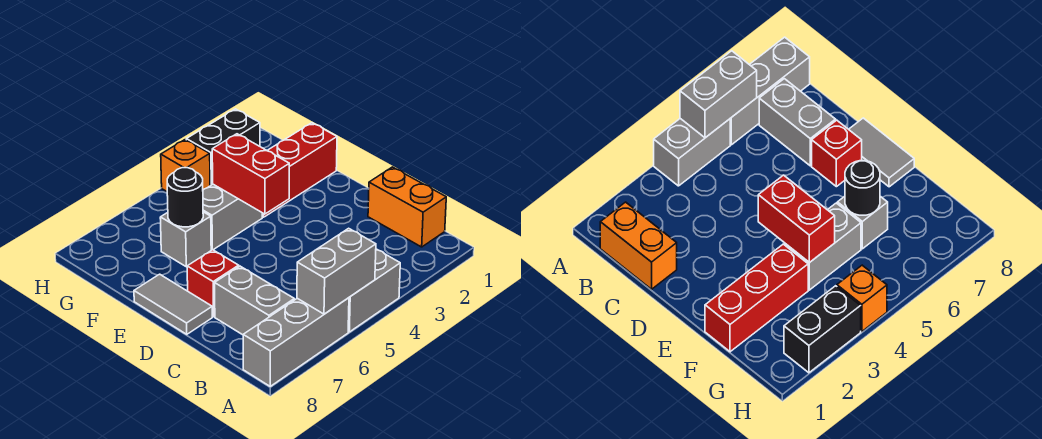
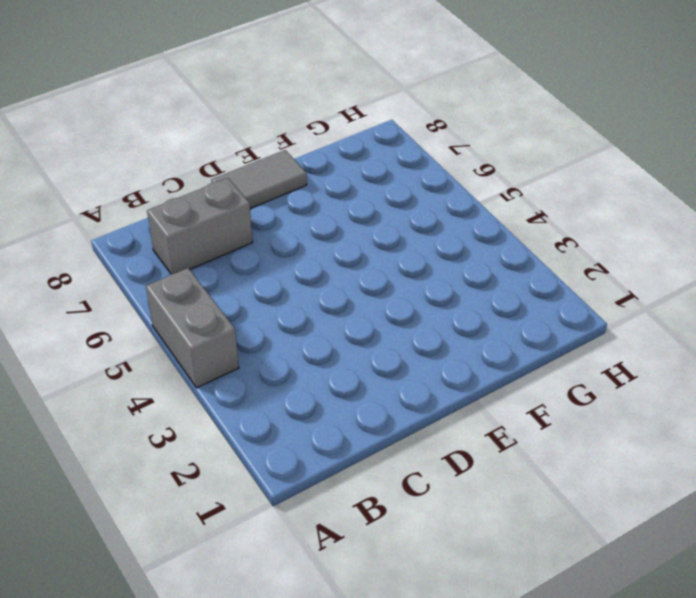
none -> grey brick A6:A8 level 1
none -> orange brick B1:C1 level 1
none -> red brick D7 level 1

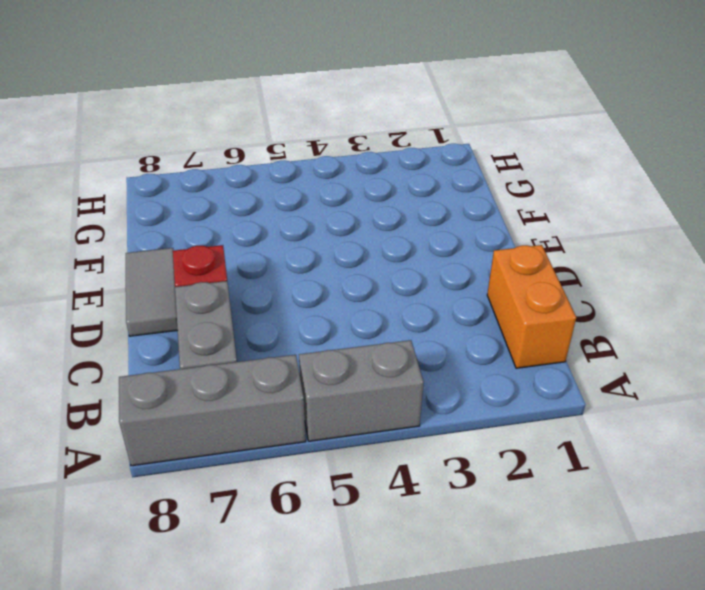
none -> red brick F1:F3 level 1
none -> grey brick F4:F5 level 1
none -> grey brick F6 level 1

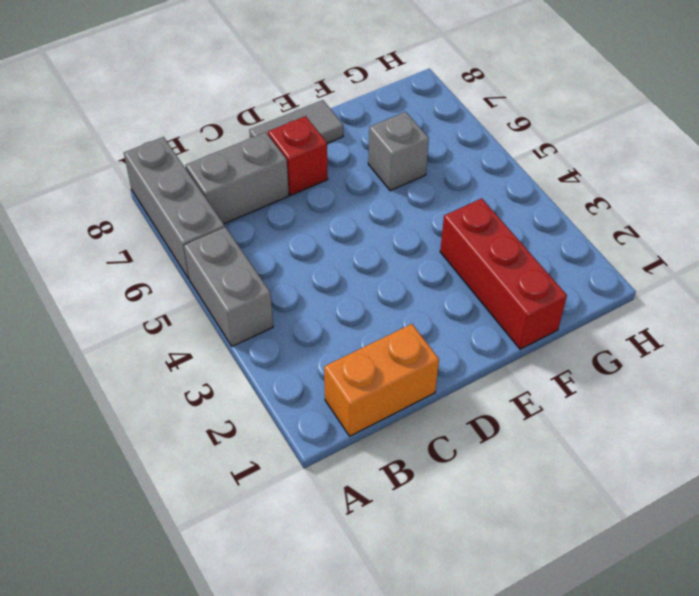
none -> grey brick F4:F5 level 1
none -> black brick H2:H3 level 1
none -> orange brick H4 level 1

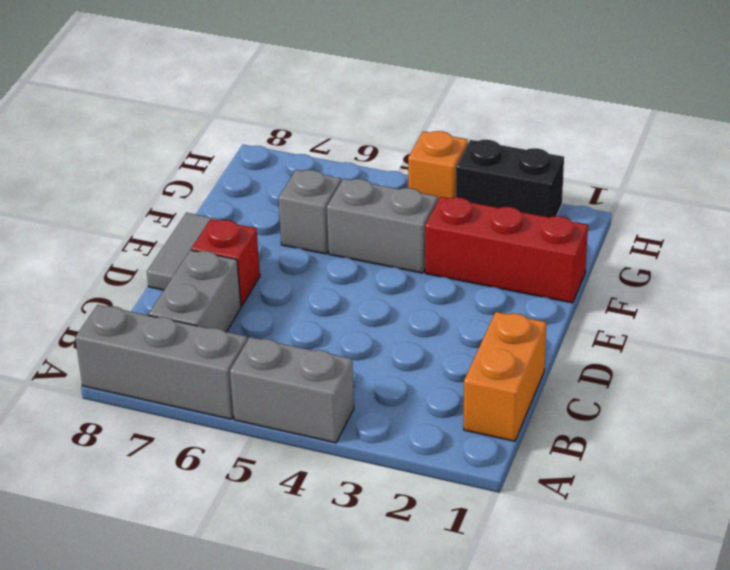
none -> grey brick A5:A6 level 2
none -> red brick E4:F4 level 2
none -> black round brick F6 level 2

